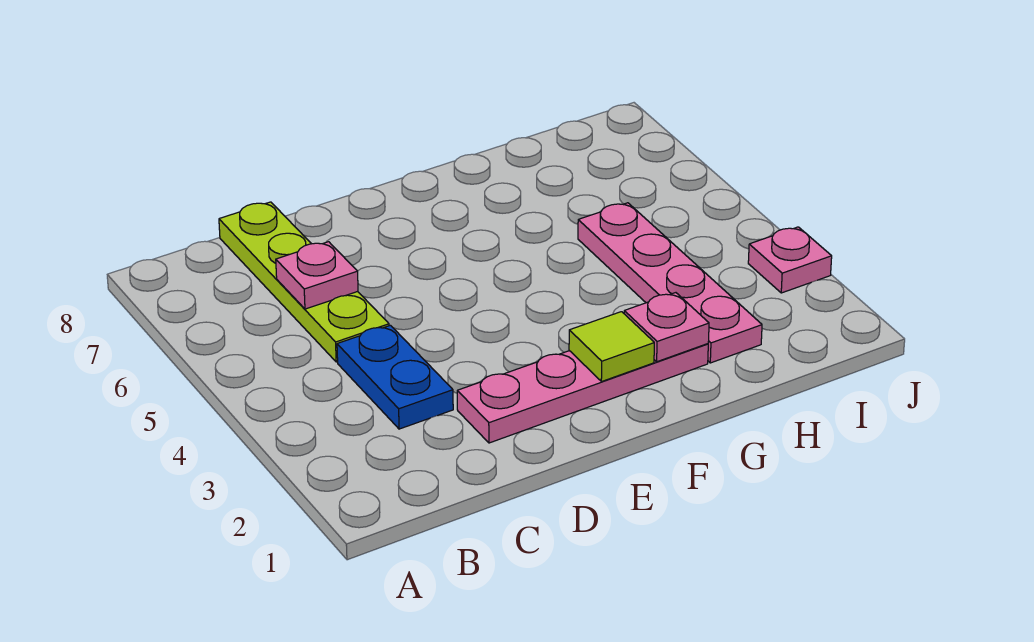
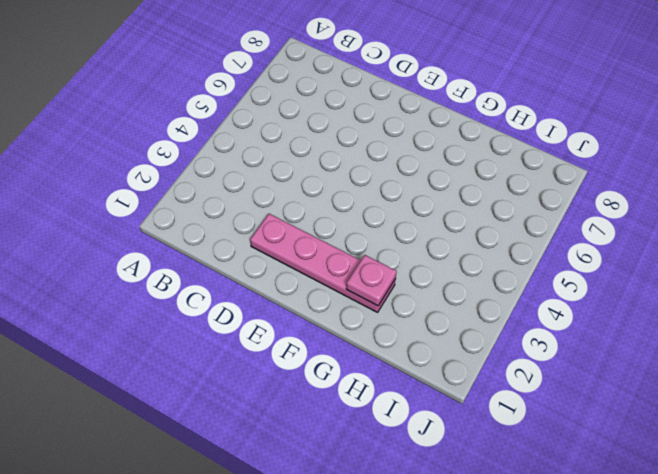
none -> blue plate C3:C4 level 1
none -> lime plate C5:C8 level 1

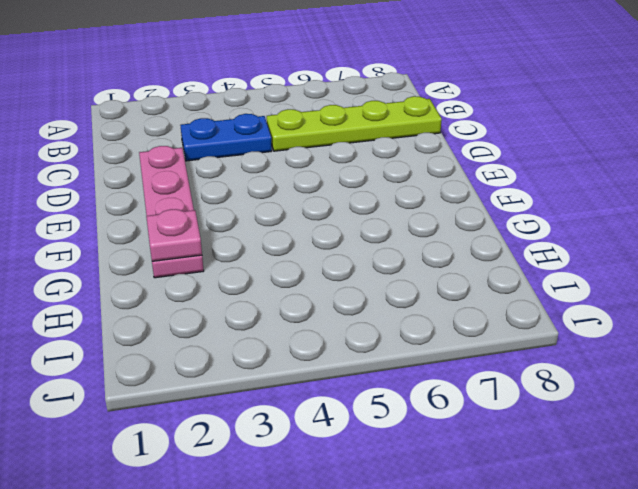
none -> pink plate H2:H5 level 1
none -> pink plate J3 level 1

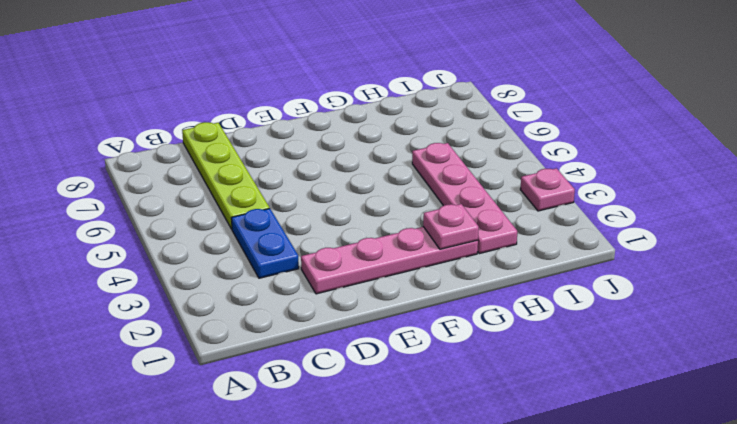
none -> pink plate C6 level 2
none -> lime tile F2 level 2

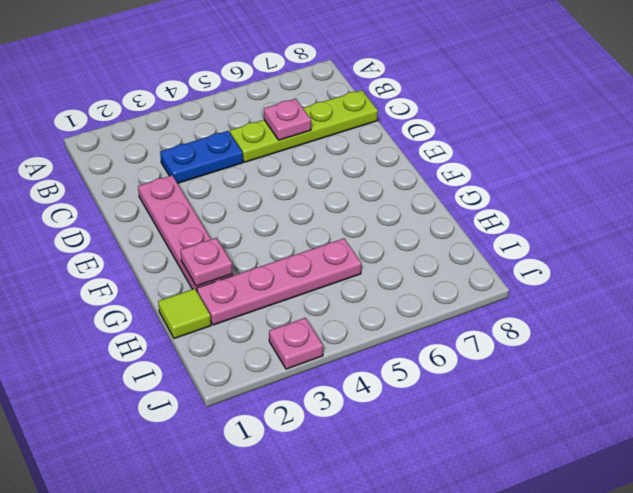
lime tile H1 level 1 -> lime tile F2 level 2

